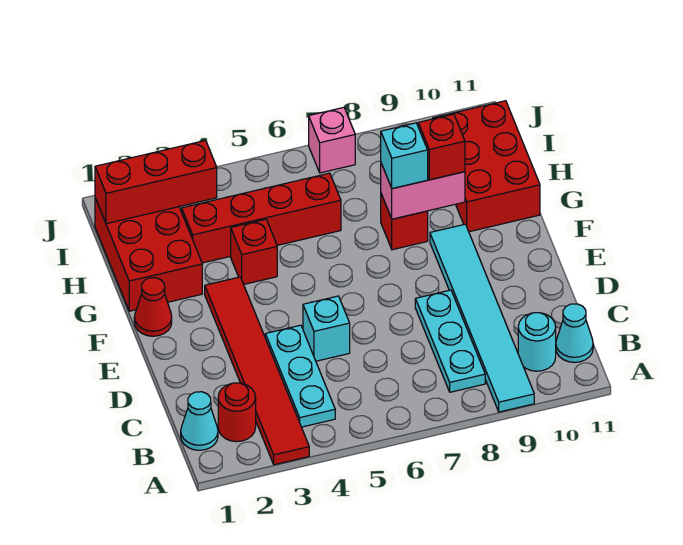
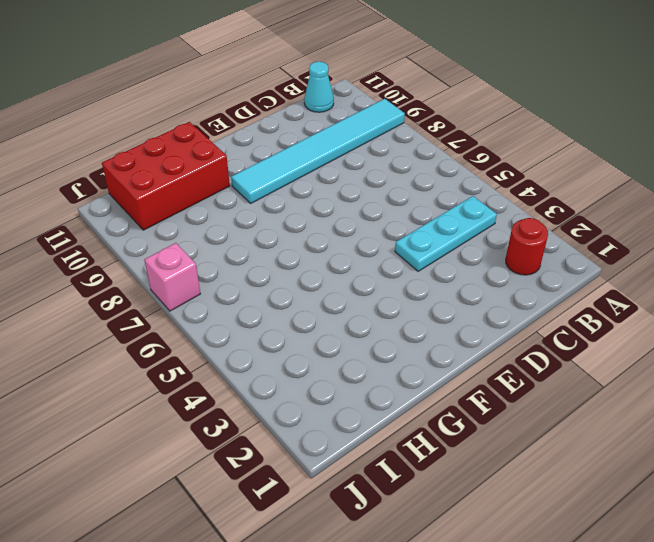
none -> red tile A3:F3 level 1
none -> cyan cone B1 level 1
none -> cyan plate B8:D8 level 1

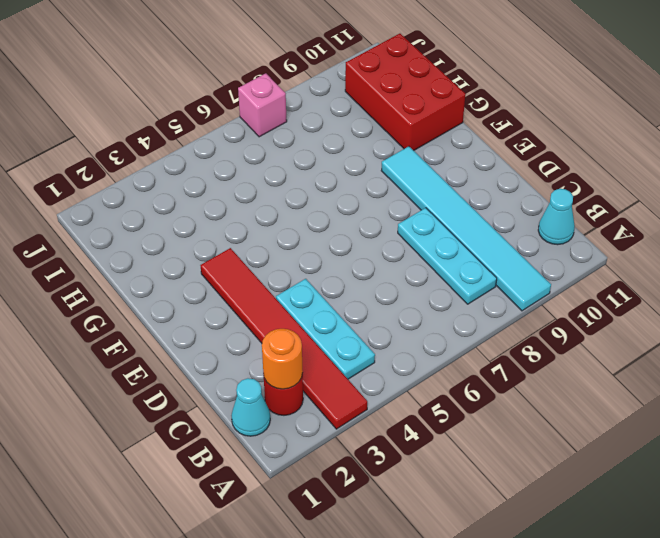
orange round brick B2 level 2 -> none
none -> cyan round brick B10 level 1
none -> cyan brick D5 level 1
none -> red cone F1 level 1

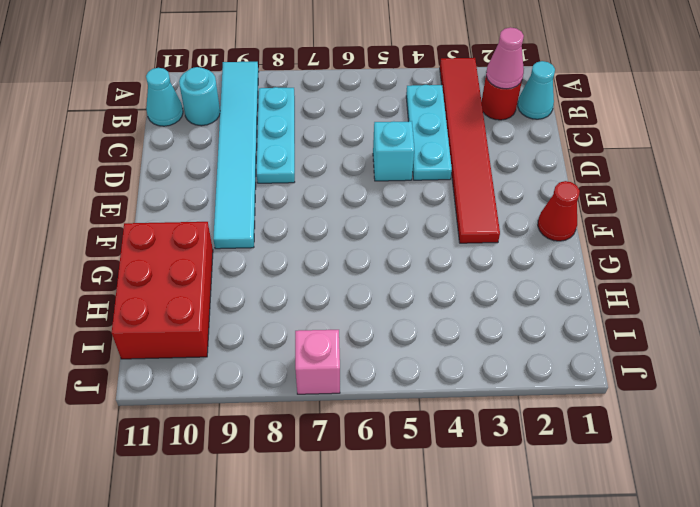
pink cone B2 level 2 -> none
none -> red brick G1:I2 level 1
none -> red brick G4 level 1
none -> red brick G8 level 1

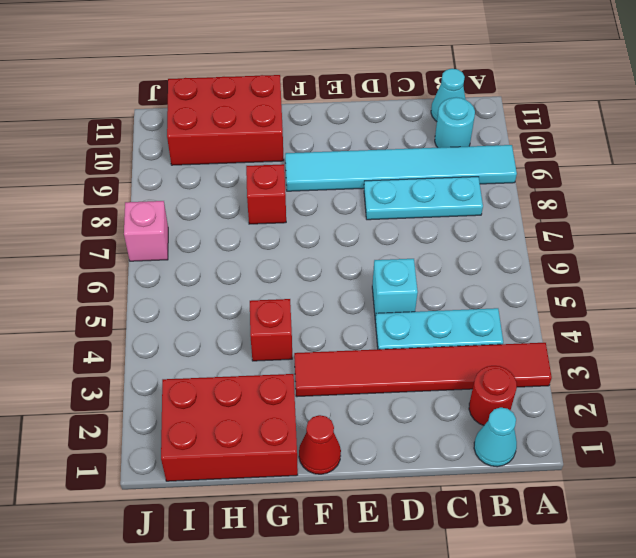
none -> red brick H3:H6 level 1
none -> pink brick G8:G9 level 2
none -> red brick I1:I3 level 2

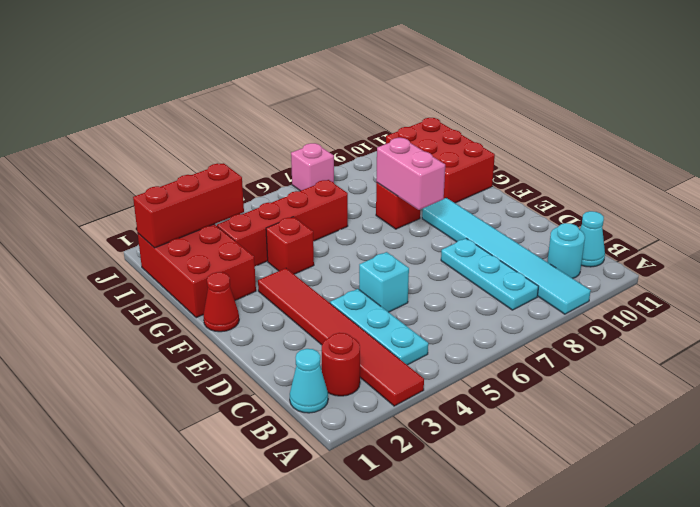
pink brick F8:G8 level 2 -> pink brick G8:G9 level 2
none -> cyan brick G8 level 3
none -> red brick G9 level 3

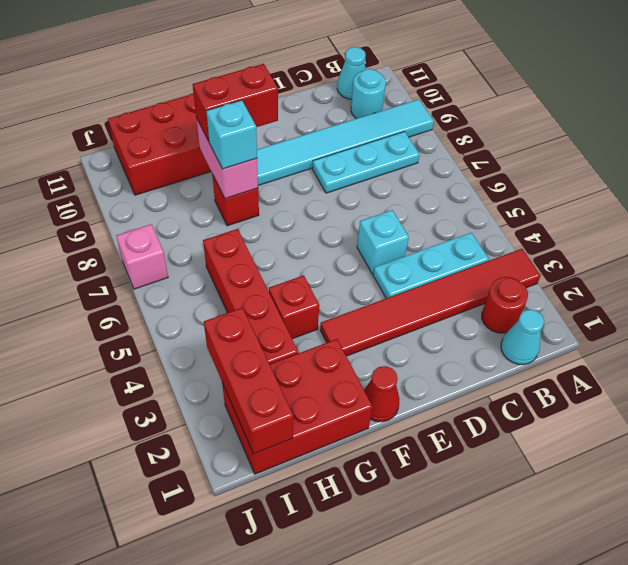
red brick F9:G9 level 3 -> red brick G9 level 3

